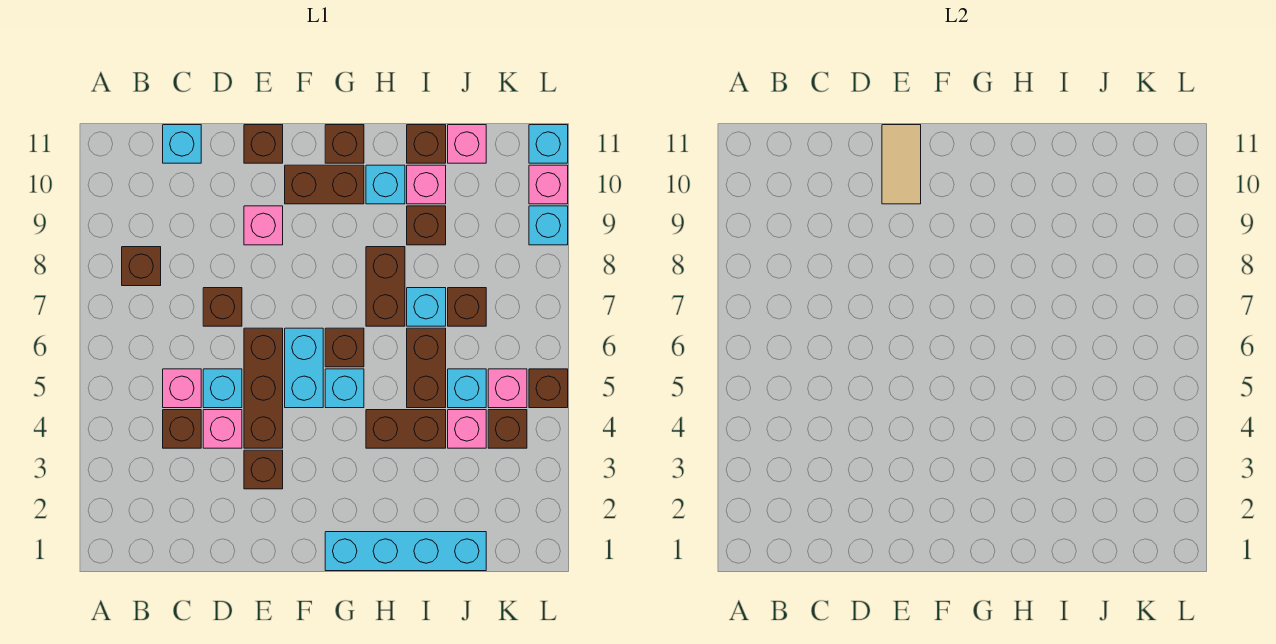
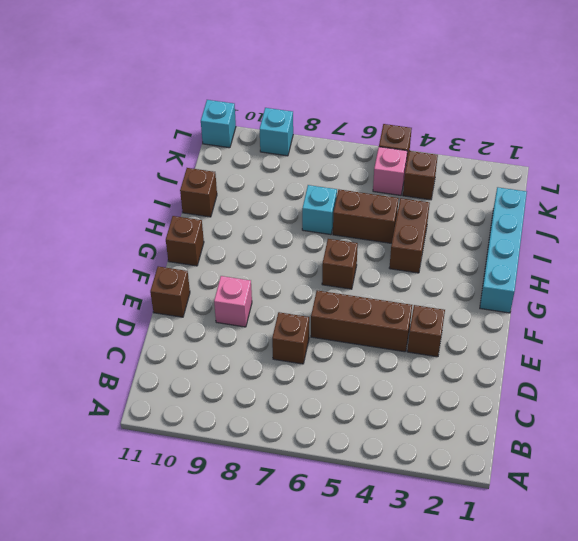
none -> brown brick B8 level 1
none -> brown brick C4 level 1
none -> pink brick C5 level 1
none -> cyan brick C11 level 1

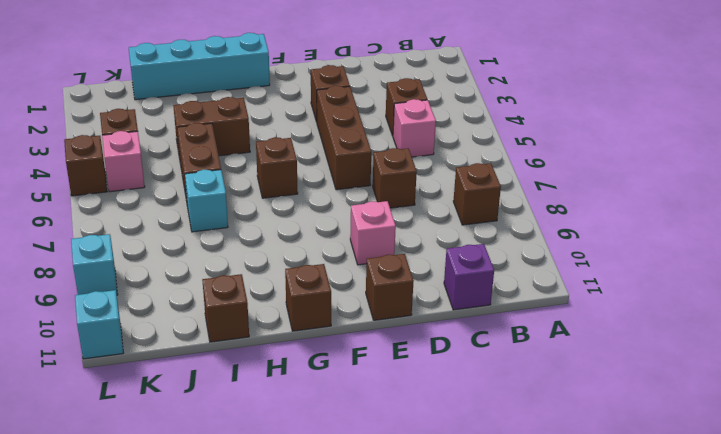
purple brick C11 level 1 -> cyan brick C11 level 1
none -> pink brick D4 level 1
none -> cyan brick D5 level 1
none -> cyan brick F5:F6 level 1
none -> brown brick F10:G10 level 1

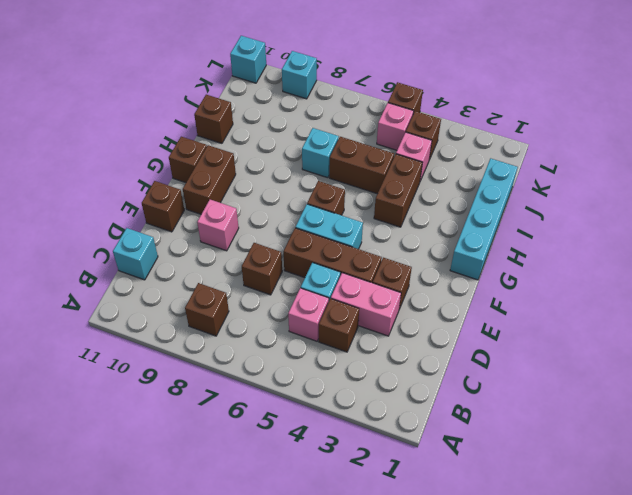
pink brick D3:D4 level 1 -> pink brick D4 level 1
none -> cyan brick G5 level 1
none -> brown brick H7:H8 level 1
none -> cyan brick H10 level 1
none -> brown brick I9 level 1

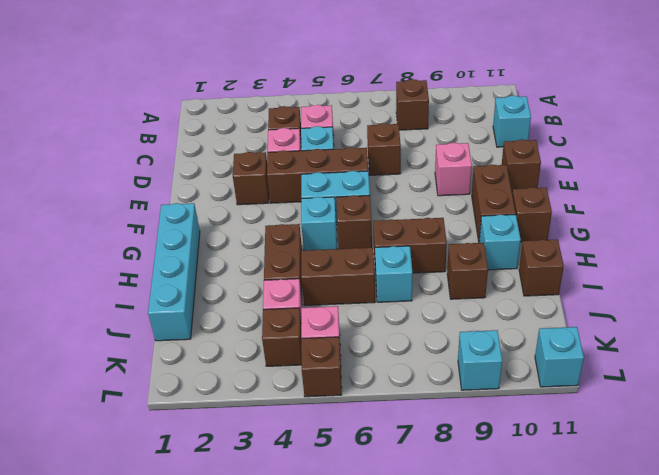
none -> pink brick I10 level 1
none -> cyan brick J5 level 1
none -> brown brick J7 level 1
none -> pink brick J11 level 1

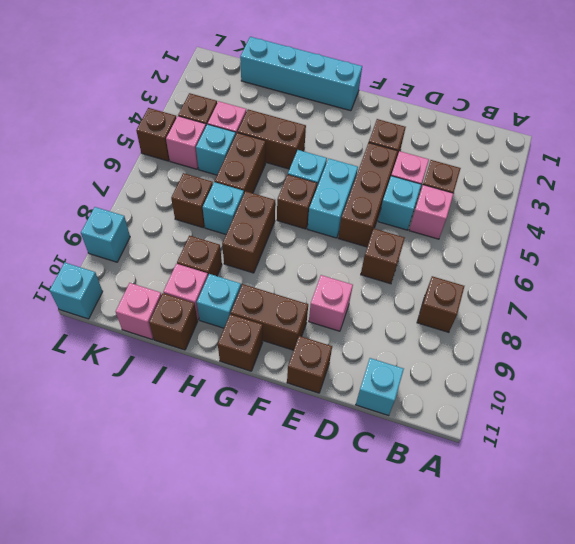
none -> pink brick L10 level 1
none -> tan tile E10:E11 level 2

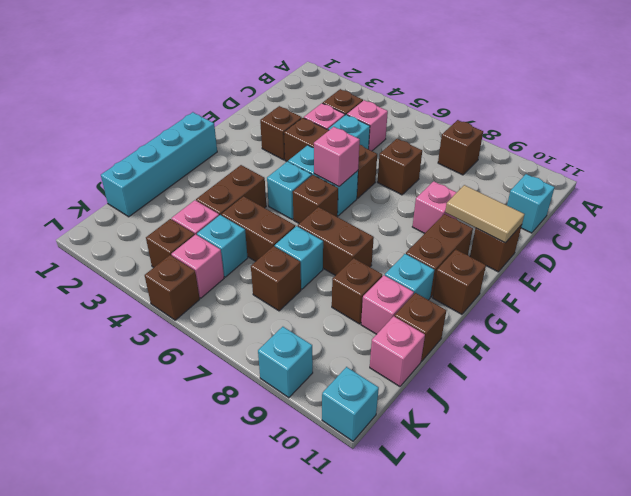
pink brick F6 level 2 -> pink brick L10 level 1

